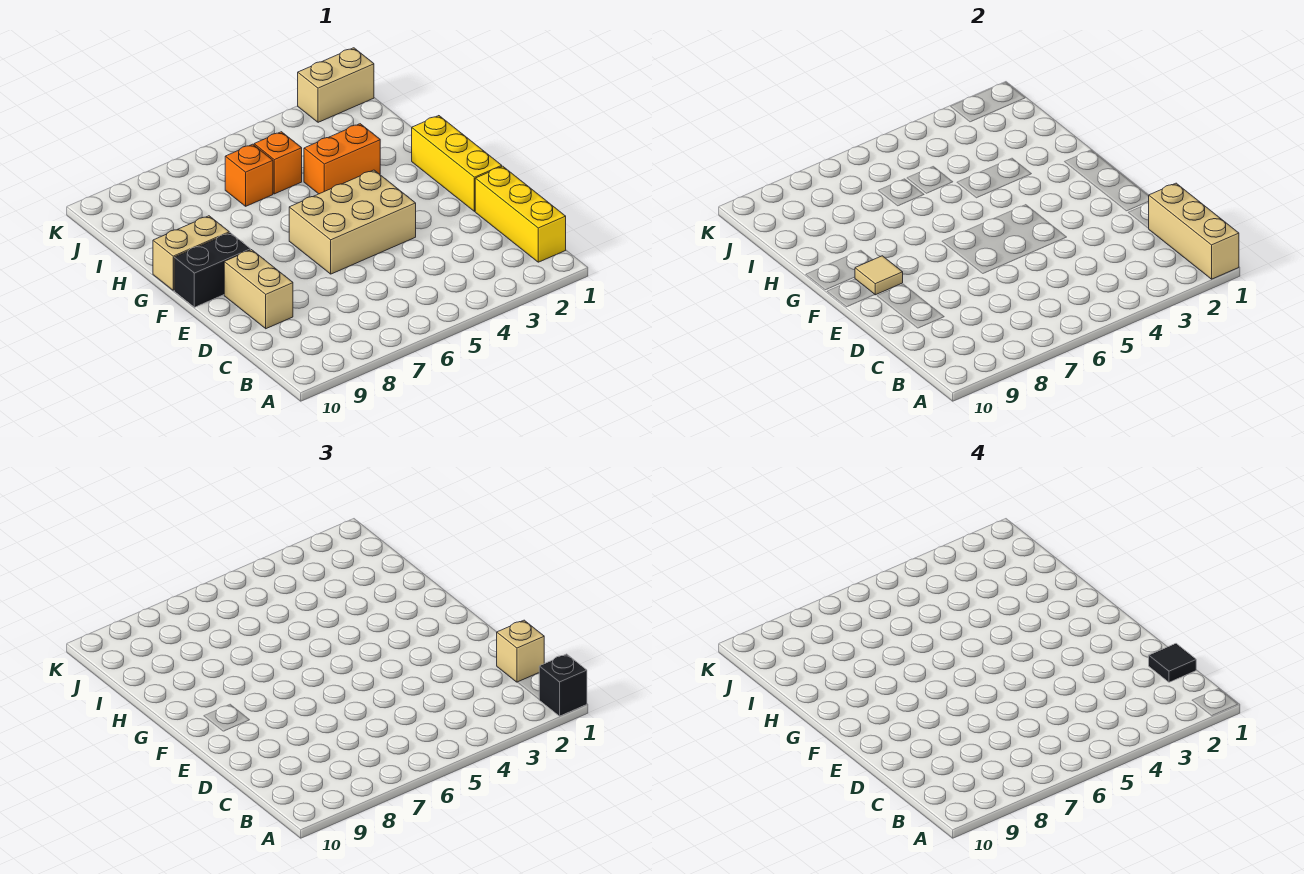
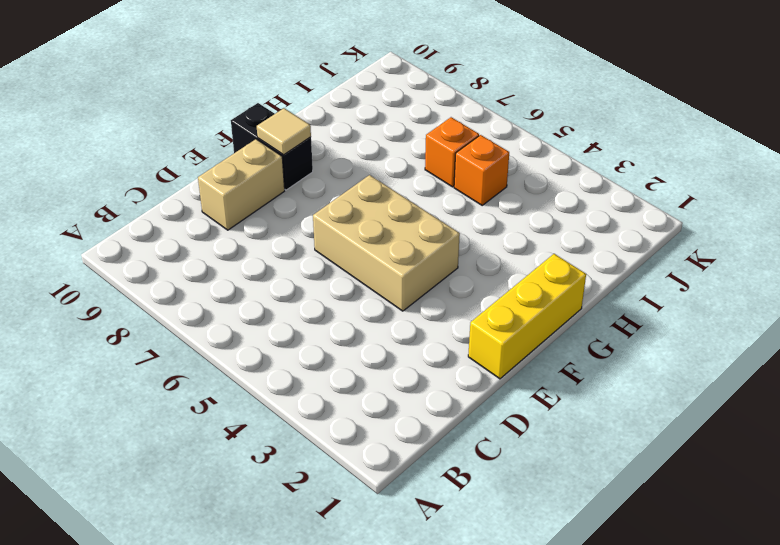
none -> yellow brick B1:D1 level 1
none -> tan brick G9:G10 level 1
none -> orange brick H3:H4 level 1

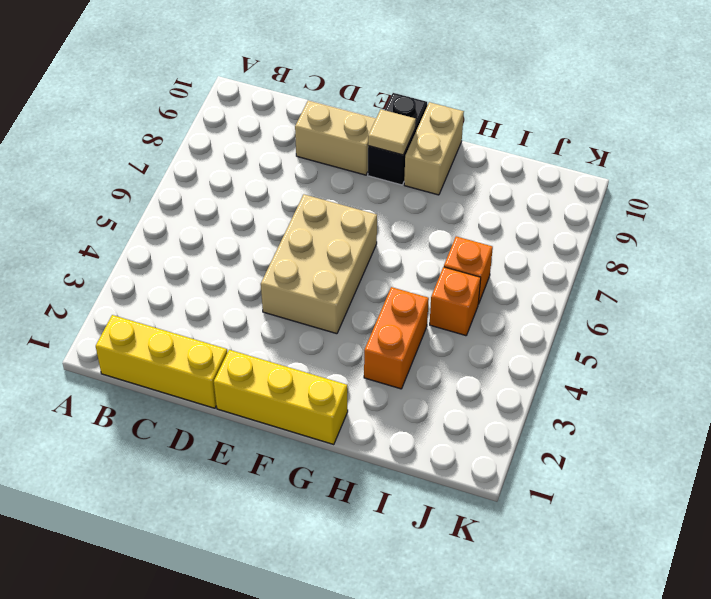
none -> tan brick K1:K2 level 1
none -> tan brick A1:C1 level 2
none -> black brick A1 level 3

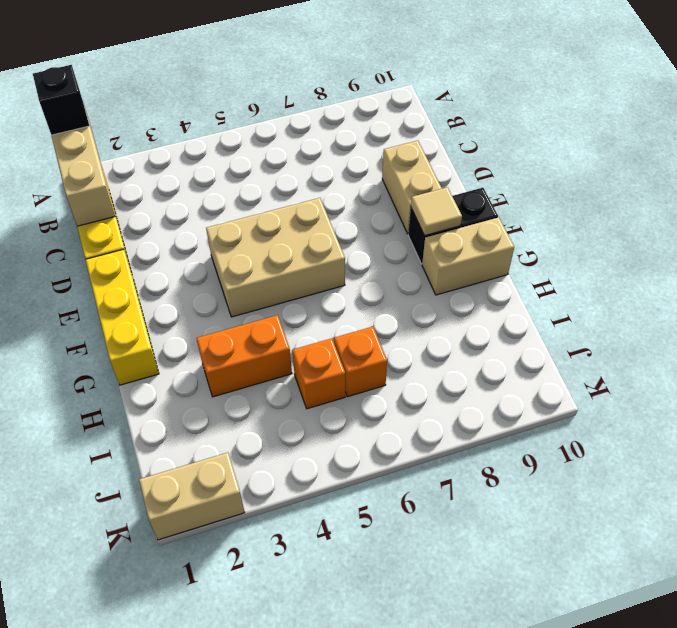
none -> tan brick C1 level 3
none -> black tile C1 level 4

